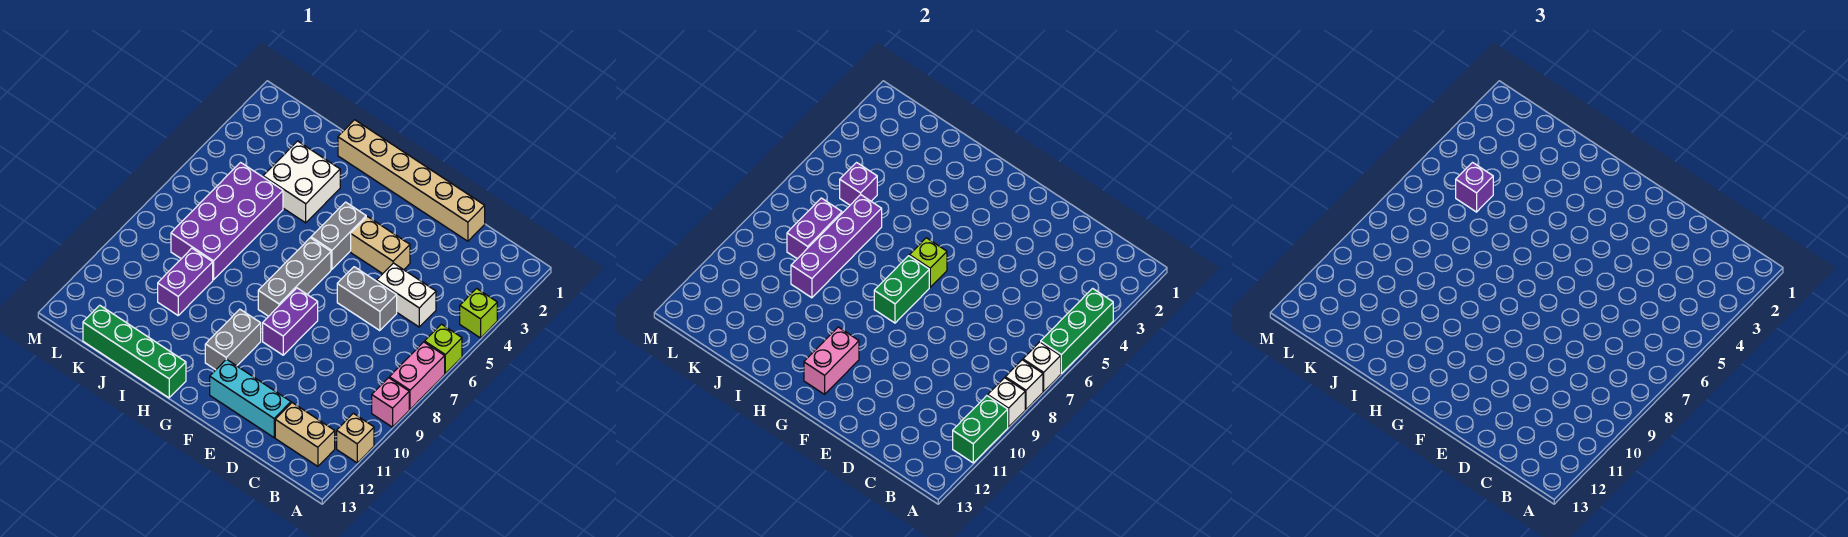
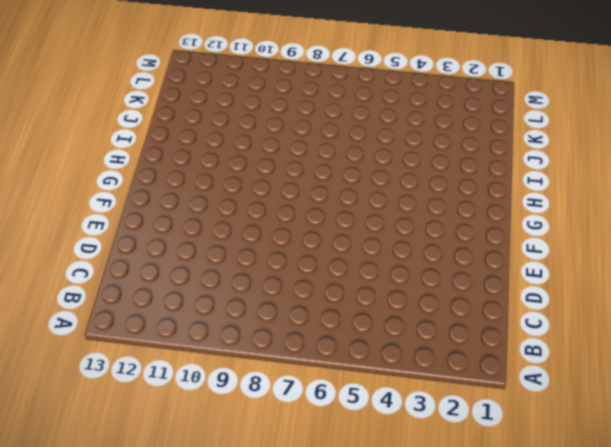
none -> lime brick A4 level 1
none -> lime brick A6 level 1
none -> pink brick A7:A8 level 1
none -> pink brick A9 level 1

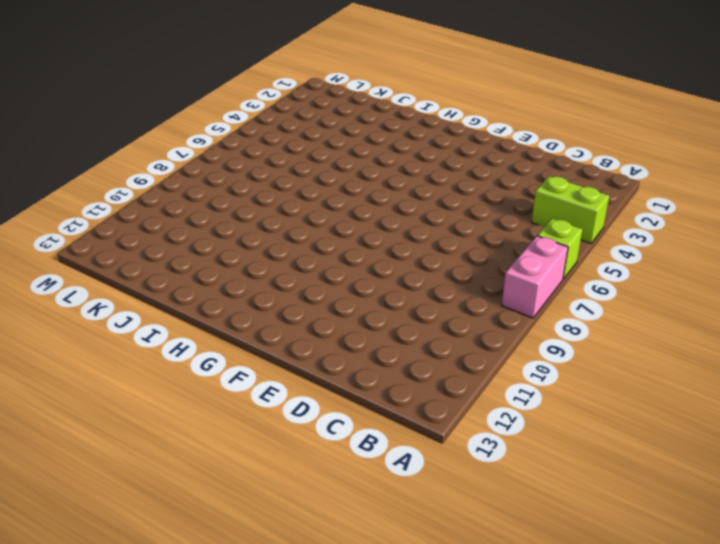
lime brick A4:B4 level 1 -> lime brick A4 level 1
none -> pink brick A9 level 1
none -> tan brick A11 level 1
none -> tan brick B12:C12 level 1
none -> white brick C5:D5 level 1

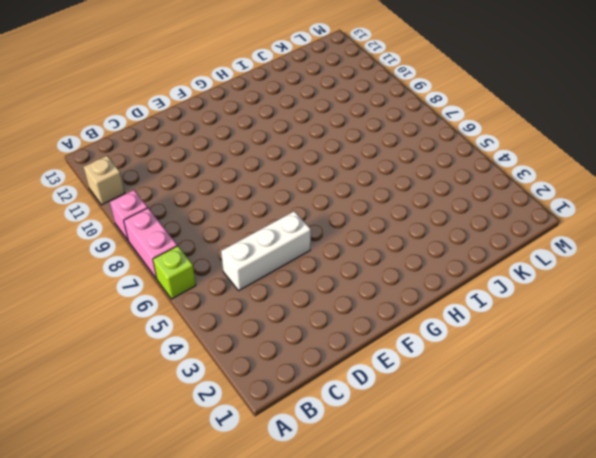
white brick C5:E5 level 1 -> white brick C5:D5 level 1
none -> lime brick A4 level 1
none -> tan brick B12:C12 level 1
none -> tan brick D1:I1 level 1
none -> grey brick D6:E6 level 1

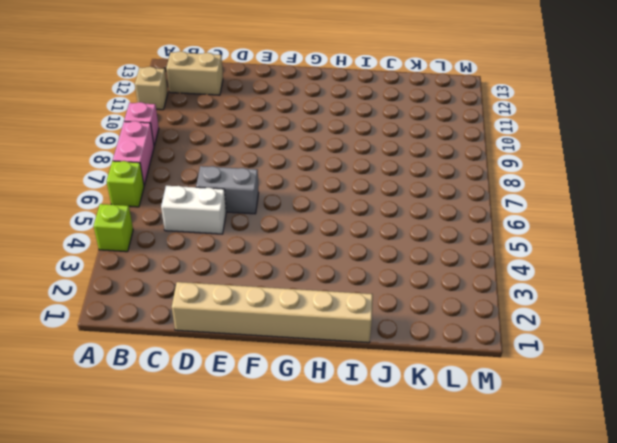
none -> cyan brick D12:F12 level 1
none -> tan brick E4:F4 level 1
none -> purple brick F8:F9 level 1
none -> grey brick G4:G5 level 1

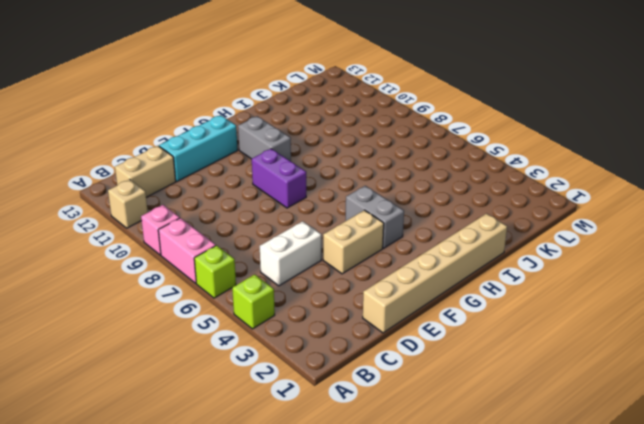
none -> grey brick D6:E6 level 1
none -> grey brick G6:G8 level 1
none -> green brick H13:K13 level 1
none -> white brick I3:J4 level 1

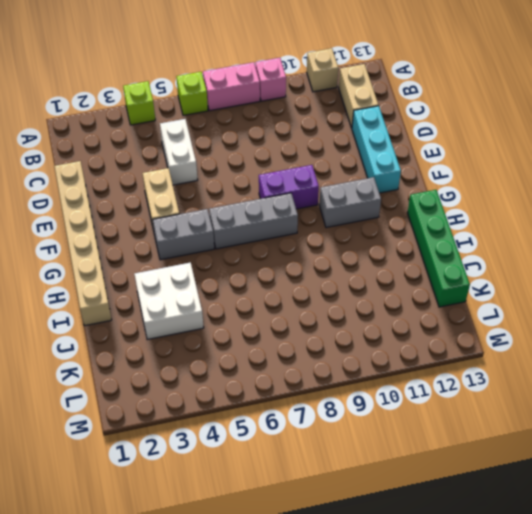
none -> grey brick D6:E6 level 1
none -> purple brick J5:K8 level 1
none -> purple brick J9:J10 level 1
none -> green brick A4:A6 level 2

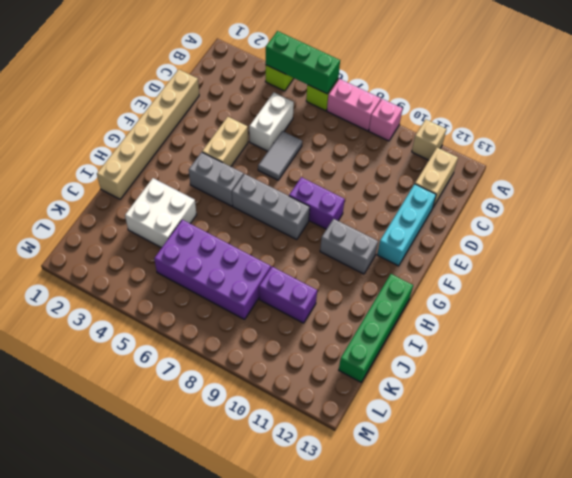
grey tile D6:E6 level 1 -> grey brick D6:E6 level 1
none -> white brick A7 level 2
none -> white brick A8 level 2
none -> white brick A9 level 2
none -> green brick A10:A11 level 2

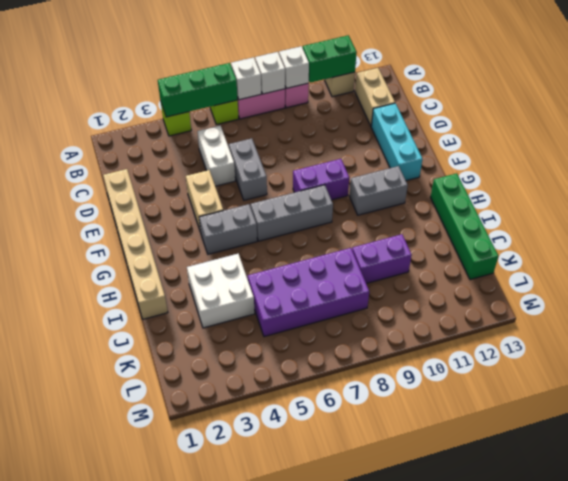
none -> lime brick G6 level 2
none -> green brick G7:G8 level 2
none -> pink brick G11:G12 level 2
none -> purple brick J6:J9 level 2

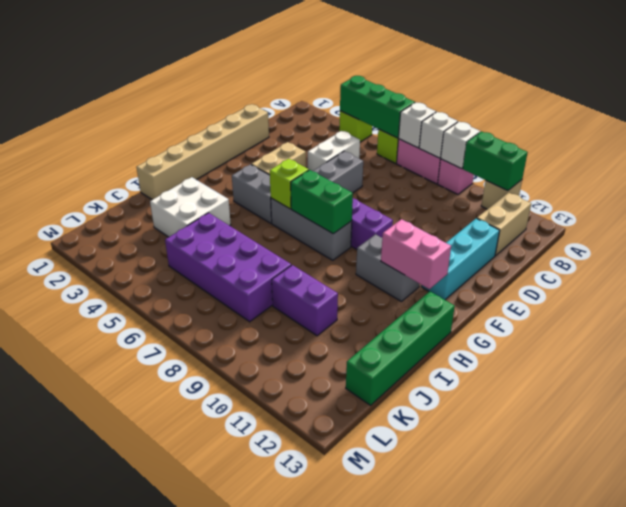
none -> purple brick J6:J9 level 2
none -> purple brick K5 level 2
none -> purple brick K7:K8 level 2
none -> purple brick K5 level 3

